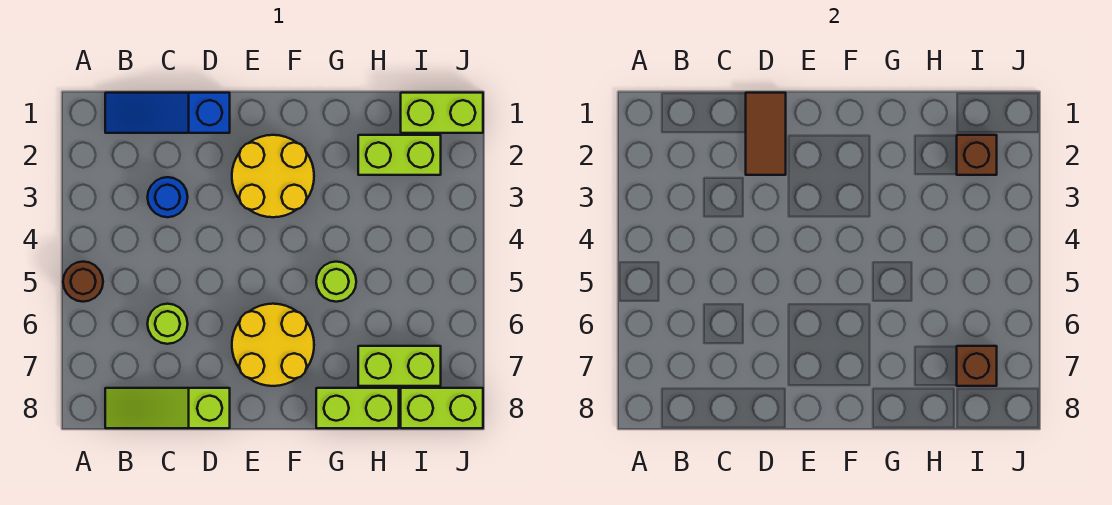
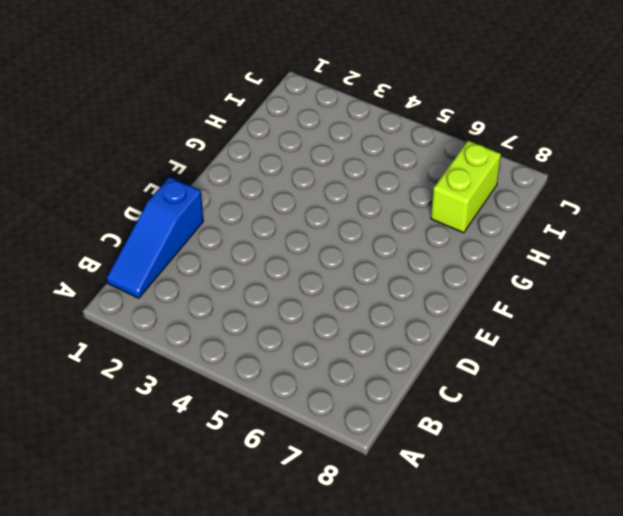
none -> brown round brick A5 level 1
none -> lime slope B8:D8 level 1 top D
none -> blue round brick C3 level 1

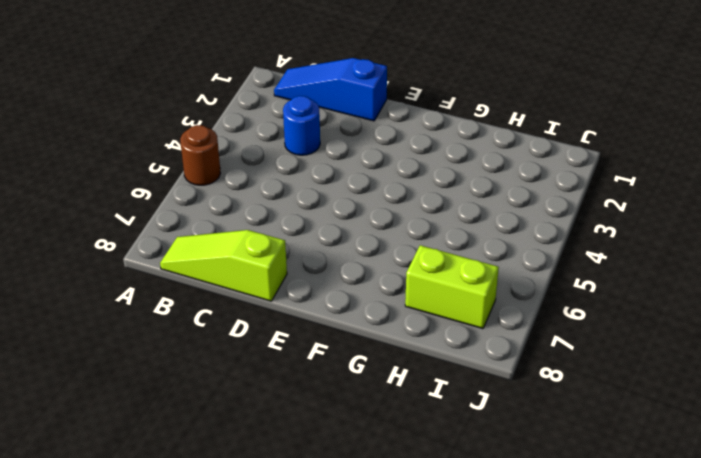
none -> lime round brick C6 level 1
none -> yellow round brick E2:F3 level 1
none -> yellow round brick E6:F7 level 1

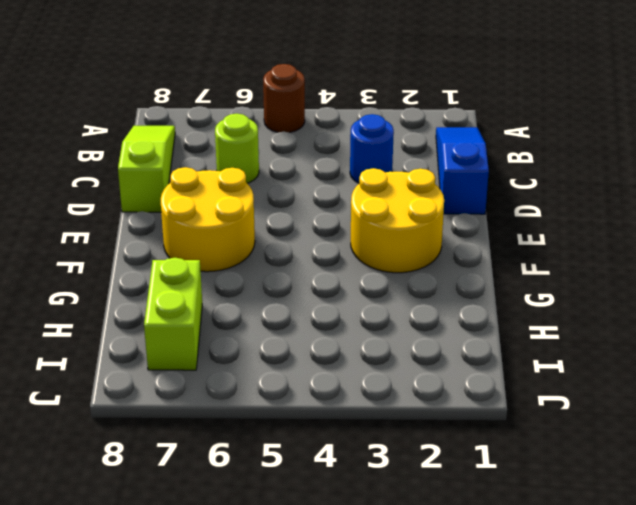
none -> lime round brick G5 level 1
none -> lime brick G8:H8 level 1
none -> lime brick H2:I2 level 1

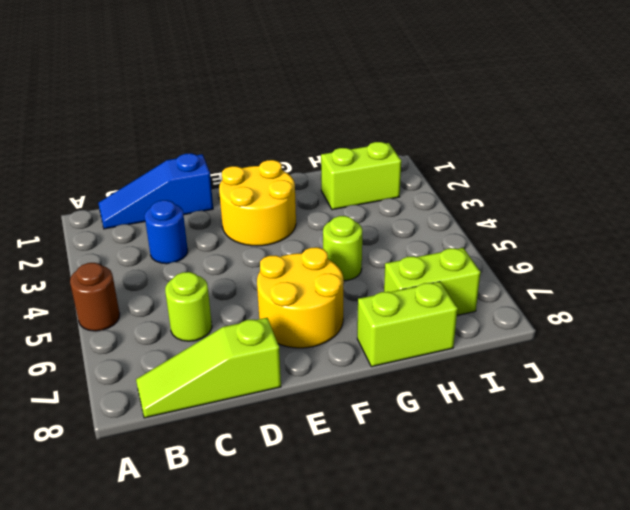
none -> lime brick I1:J1 level 1
none -> lime brick I8:J8 level 1
none -> brown tile D1:D2 level 2

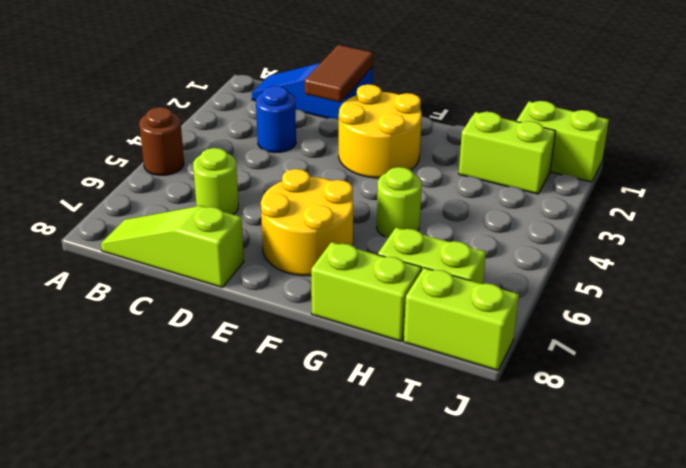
none -> brown brick I2 level 2
none -> brown brick I7 level 2

